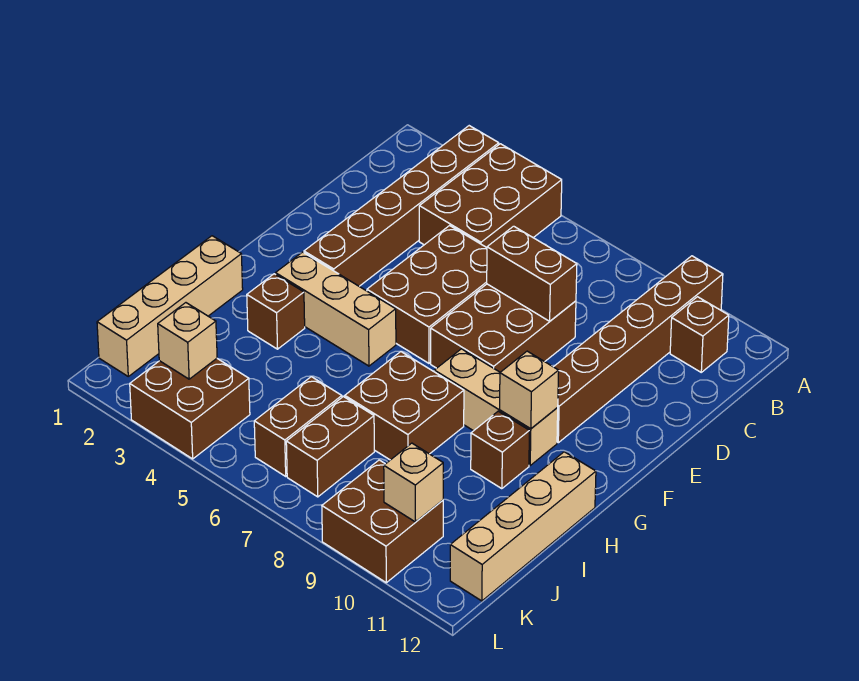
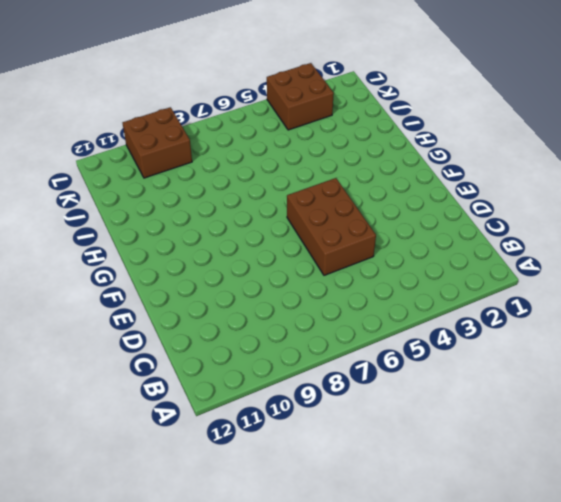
none -> brown brick A3:F3 level 1
none -> brown brick A4:C5 level 1
none -> brown brick A10:F10 level 1

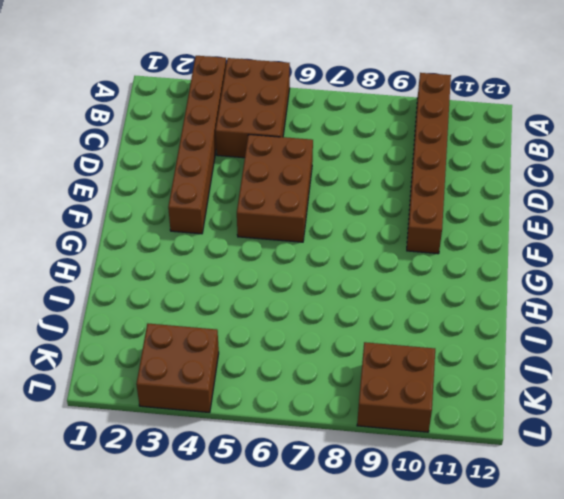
none -> brown brick B11 level 1
none -> brown brick D7:F8 level 1
none -> tan brick G3:G5 level 1

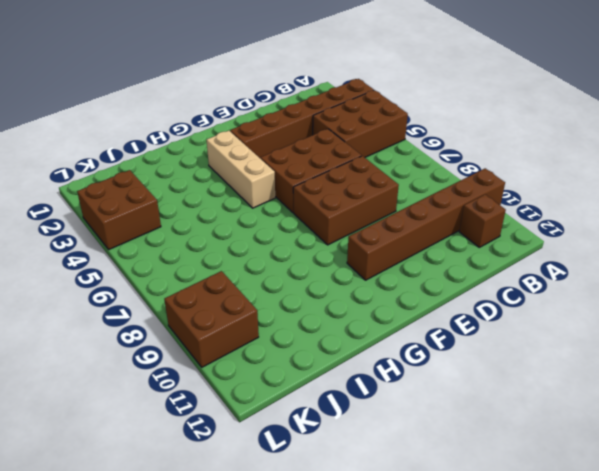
none -> tan brick G8:G10 level 1
none -> tan brick H1:K1 level 1
none -> brown brick H3 level 1

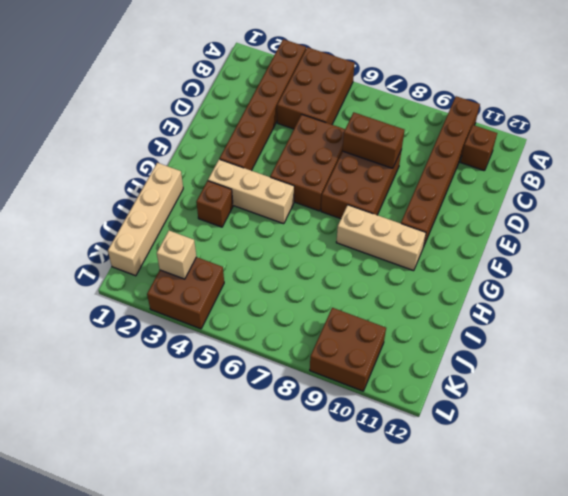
none -> brown brick H7:I8 level 1
none -> brown brick H10 level 1
none -> tan brick H12:K12 level 1

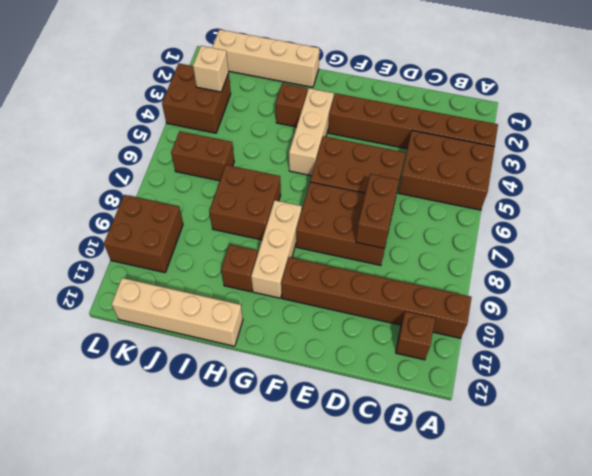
none -> brown brick J7:K7 level 1
none -> tan brick G10 level 2
none -> tan brick K10 level 2

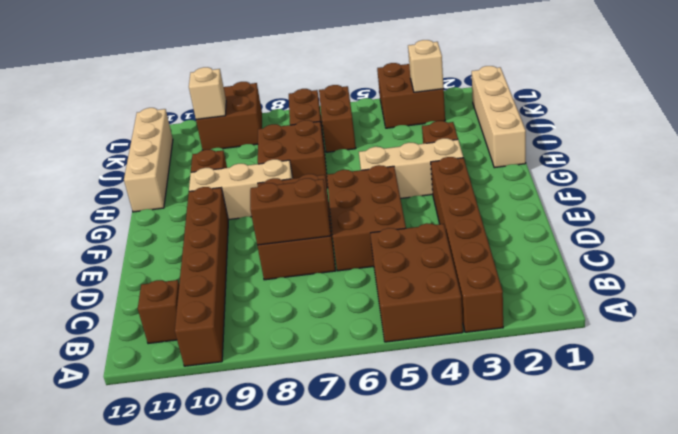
none -> tan brick G10 level 2

